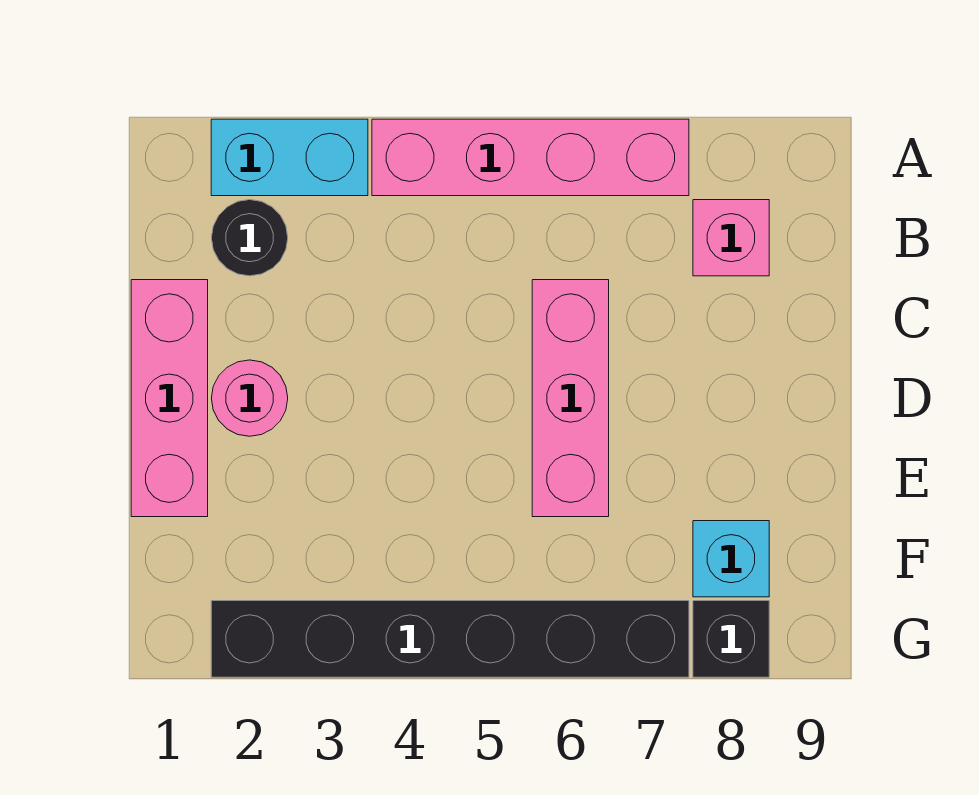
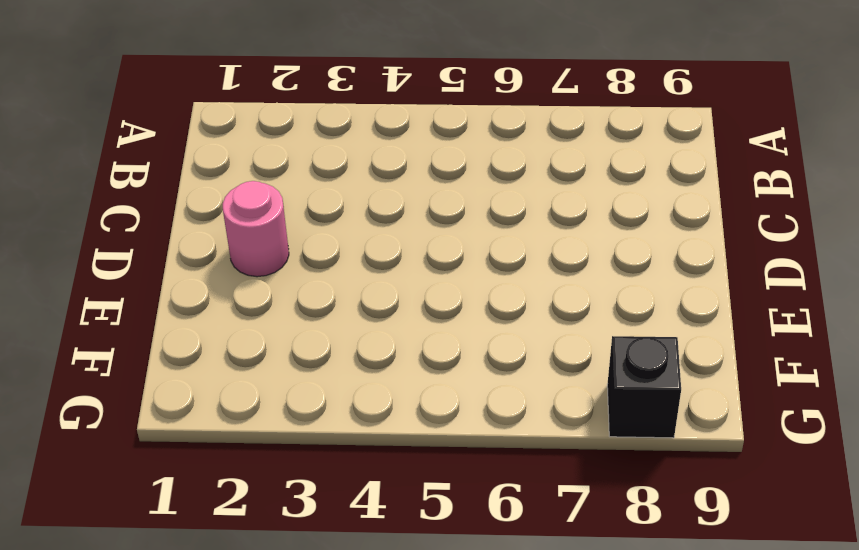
none -> cyan brick A2:A3 level 1
none -> pink brick A4:A7 level 1

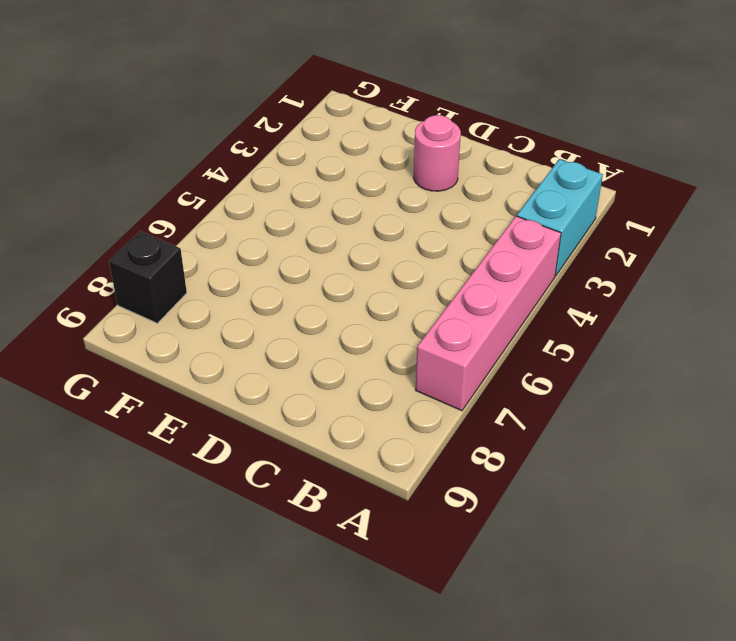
none -> black round brick B2 level 1
none -> pink brick B8 level 1

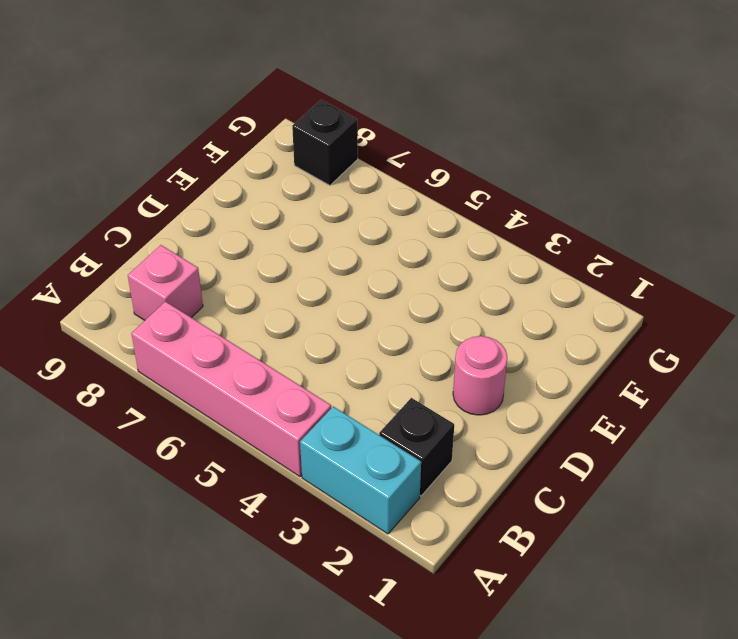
black brick B2 level 1 -> black round brick B2 level 1
none -> pink brick C1:E1 level 1
none -> pink brick C6:E6 level 1

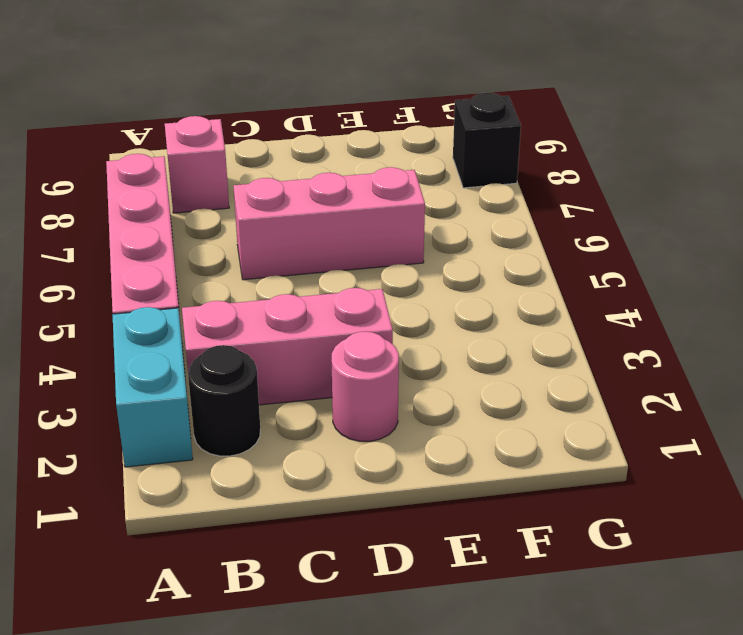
pink brick B3:D3 level 1 -> pink brick C1:E1 level 1
none -> cyan brick F8 level 1
none -> black brick G2:G7 level 1

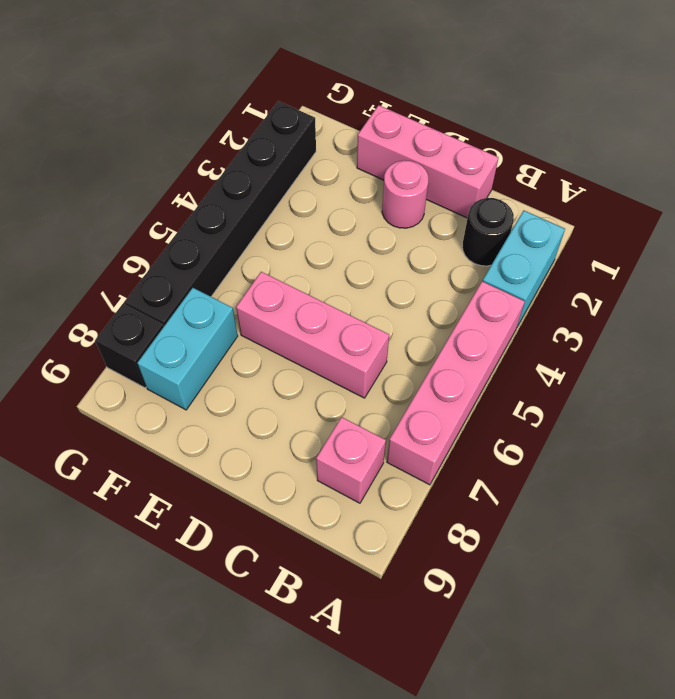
cyan brick F7:F8 level 1 -> cyan brick F8 level 1

